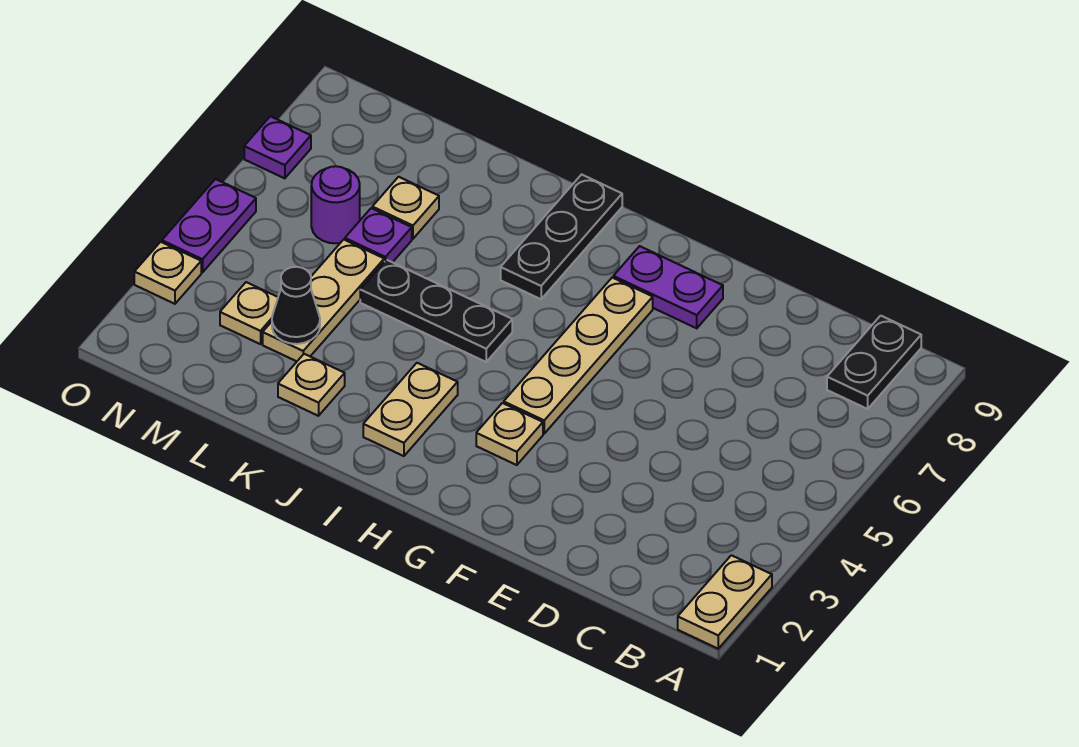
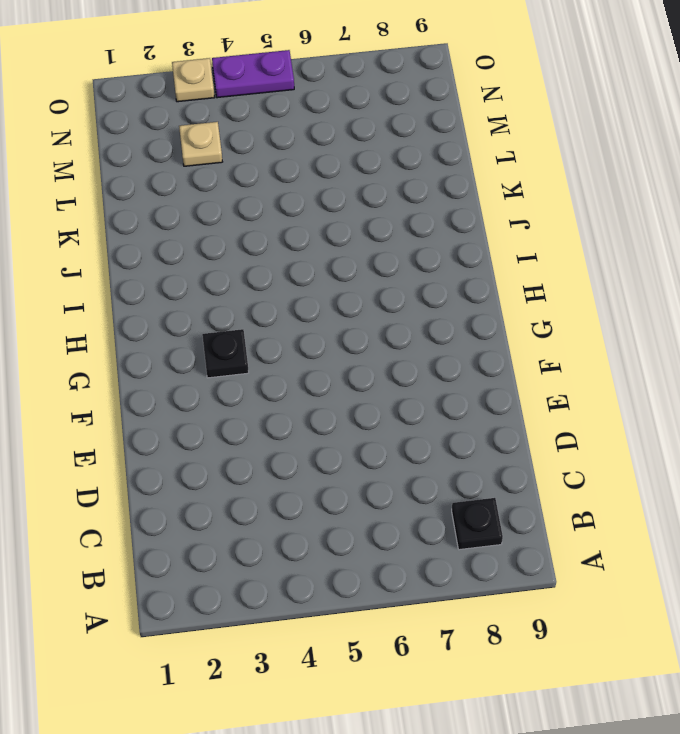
black plate B8 level 1 -> black plate B8:B9 level 1
black plate G3 level 1 -> tan plate G3 level 1
none -> tan plate A1:A2 level 1
none -> purple plate F8:G8 level 1
none -> tan plate G4:G7 level 1

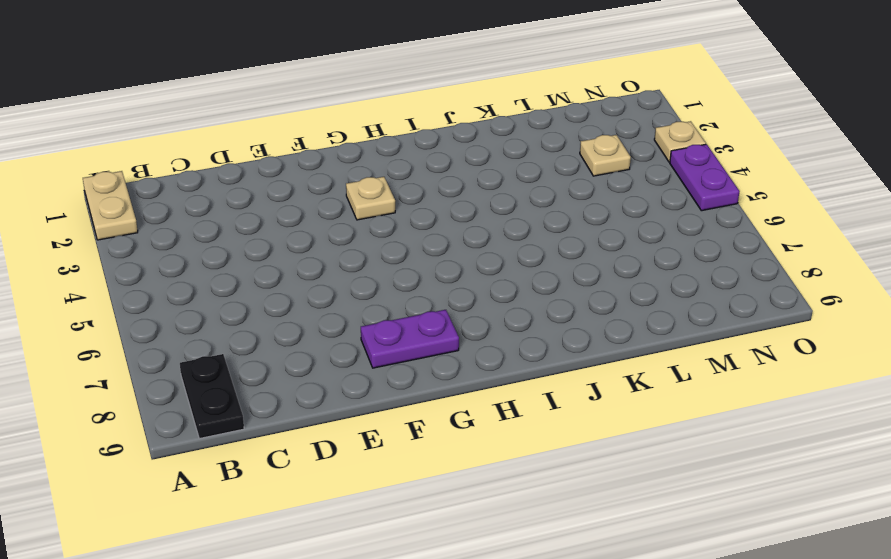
none -> tan plate G4:G7 level 1
none -> tan plate I2:I3 level 1
none -> black plate I5:K5 level 1

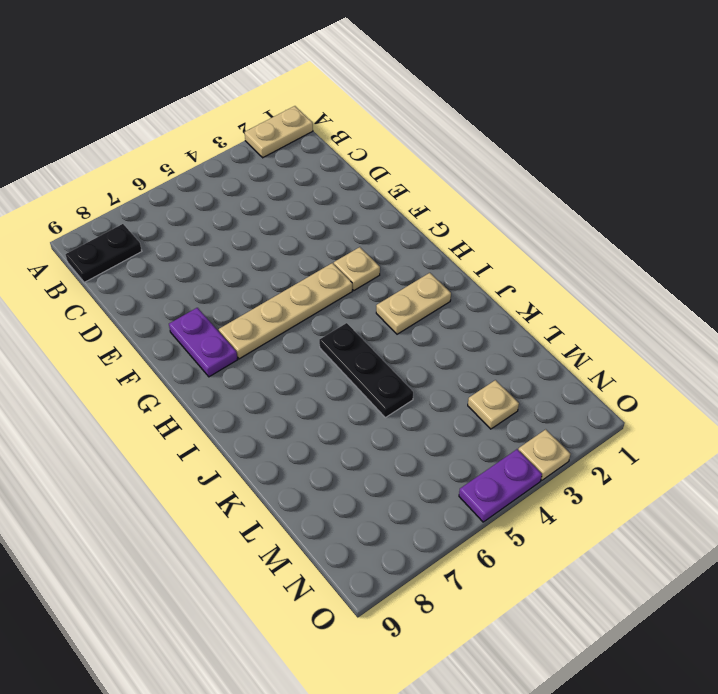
none -> black plate I7:I9 level 1
none -> tan plate K2 level 1
none -> tan plate L3:L5 level 1

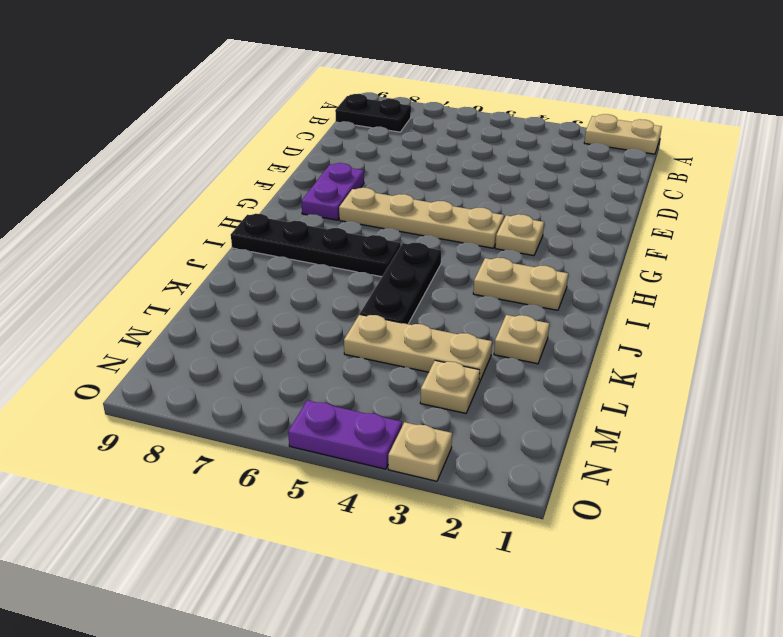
black plate I6:I9 level 1 -> black plate I7:I9 level 1
none -> purple plate L6 level 1
none -> tan plate L7 level 1
none -> purple round brick M6 level 1

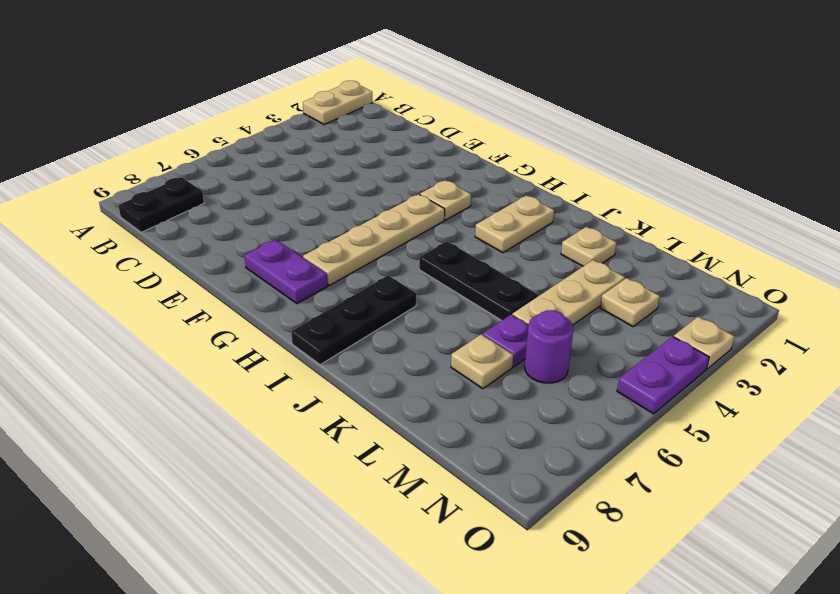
none -> purple plate O7 level 1
none -> black cone L3 level 2

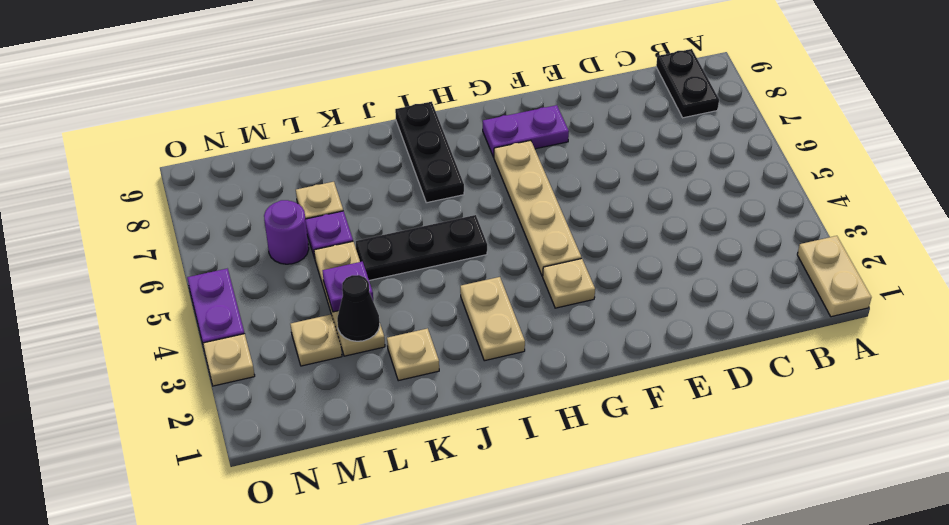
purple plate L4 level 2 -> purple plate O7 level 1

